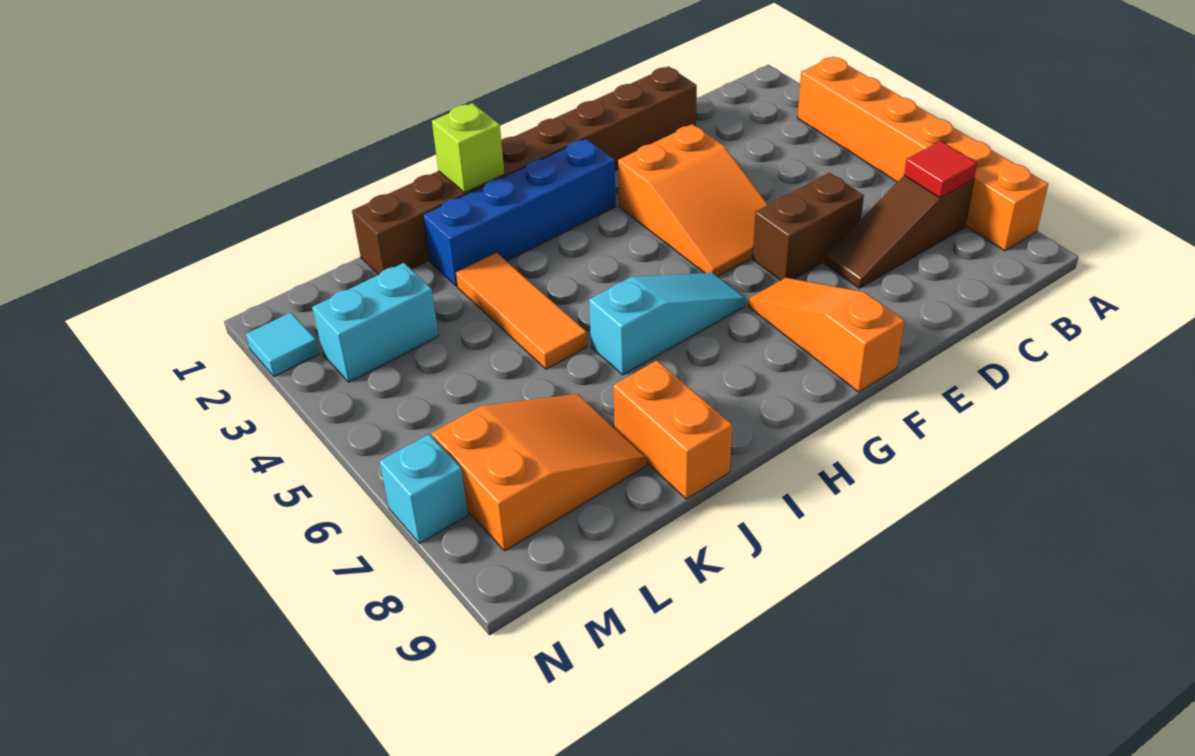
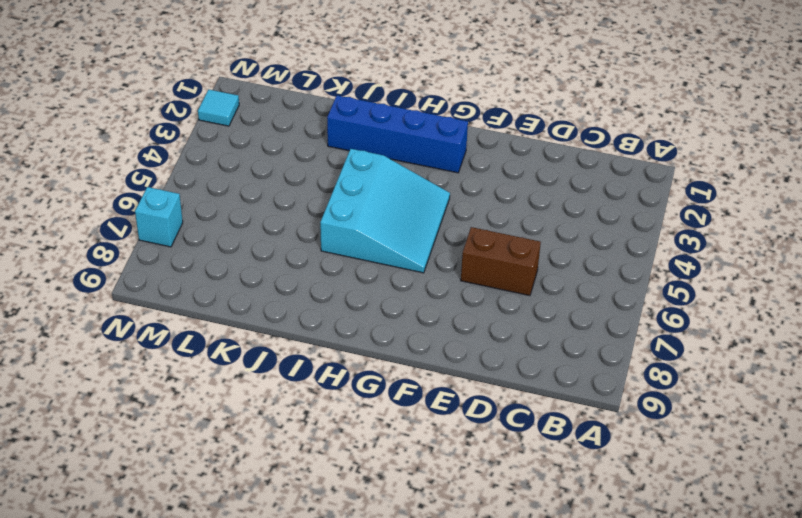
cyan slope G4:I6 level 1 top I -> cyan slope G6:I6 level 1 top I
none -> orange brick A3:A8 level 1
none -> brown slope B7:D7 level 1 top B
none -> brown brick D1:K1 level 1

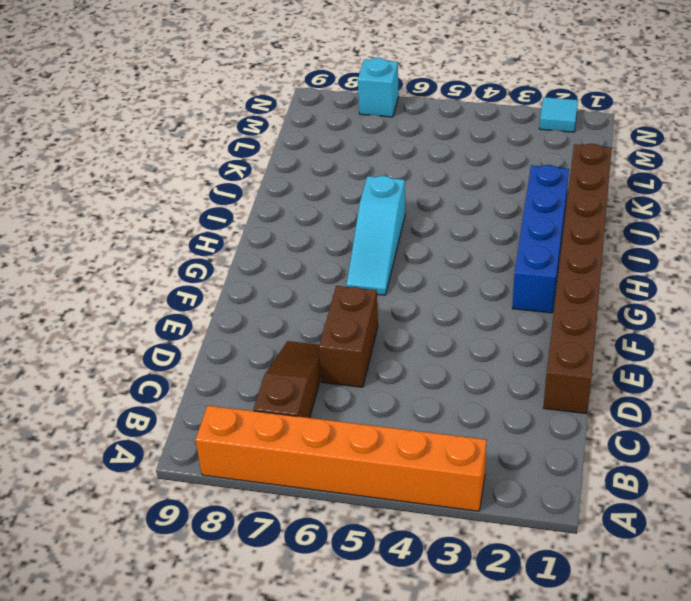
none -> orange slope E3:F5 level 1 top 3
none -> orange slope F7:F9 level 1 top 9
none -> orange tile J3:J5 level 1

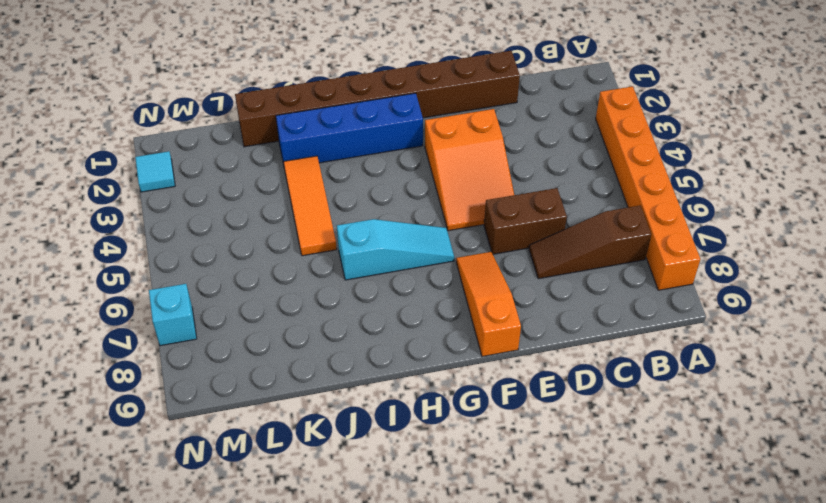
none -> orange brick J8:J9 level 1
none -> orange slope K7:M8 level 1 top M
none -> cyan brick L3:M3 level 1

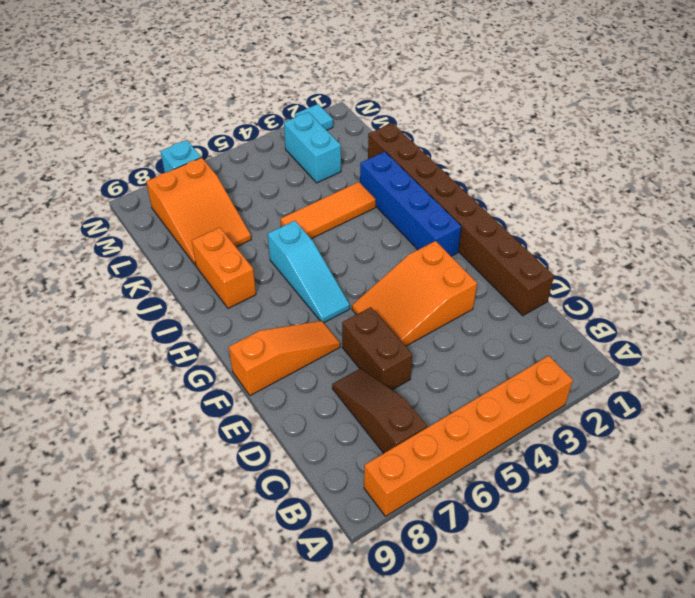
orange brick I8:J8 level 1 -> orange brick J8:J9 level 1
none -> red tile B7 level 2
none -> lime brick I1 level 2

